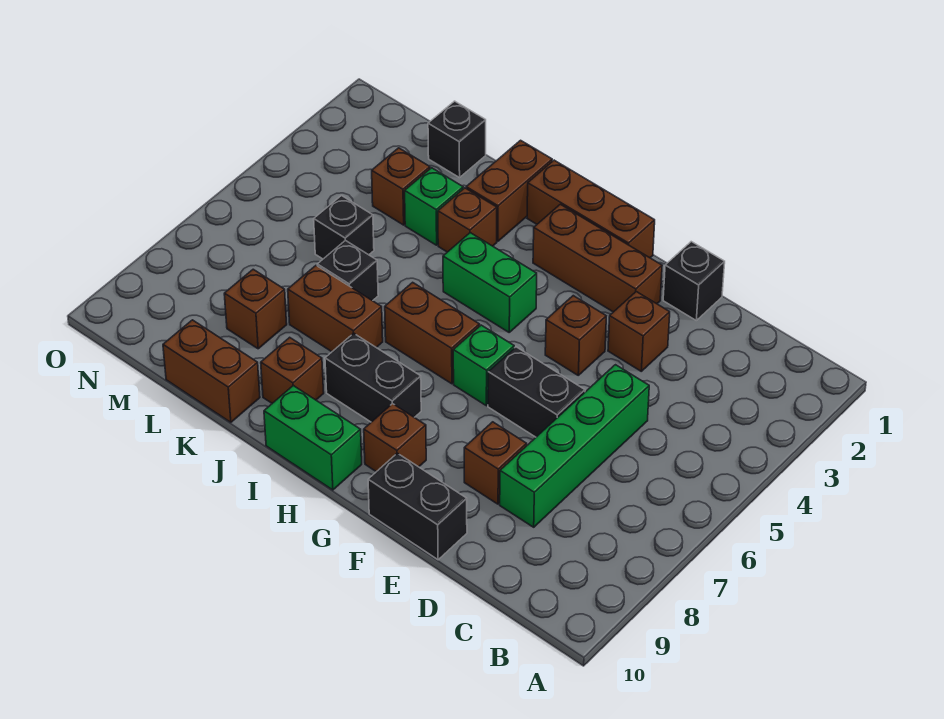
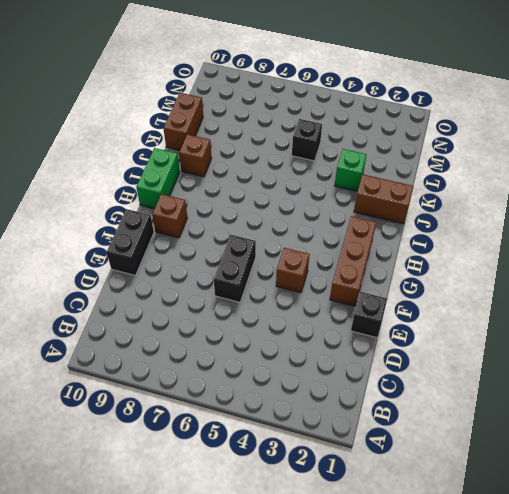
none -> green brick D5:D8 level 1
none -> brown brick E3 level 1
none -> brown brick E8 level 1

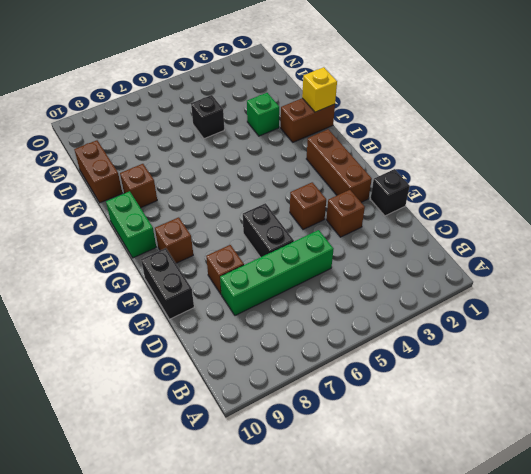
yellow brick J1 level 2 -> none
none -> brown brick G1:I1 level 1
none -> green brick G6 level 1
none -> green brick H4:I4 level 1

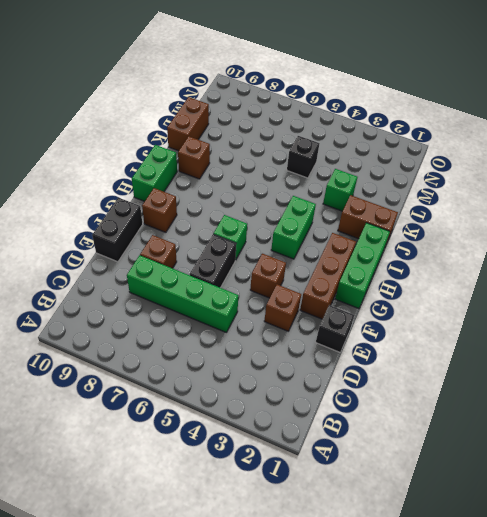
green brick G1:I1 level 1 -> brown brick G1:I1 level 1
none -> brown brick H6:I6 level 1
none -> black brick H8:I8 level 1
none -> brown brick J3 level 1

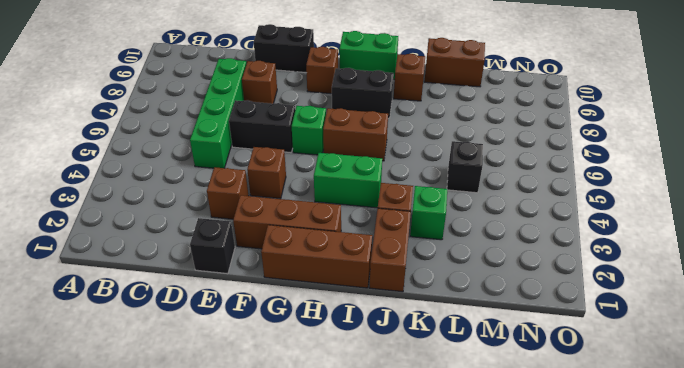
none -> brown brick J7:K7 level 1
none -> black brick K6 level 1
none -> black brick L1 level 1

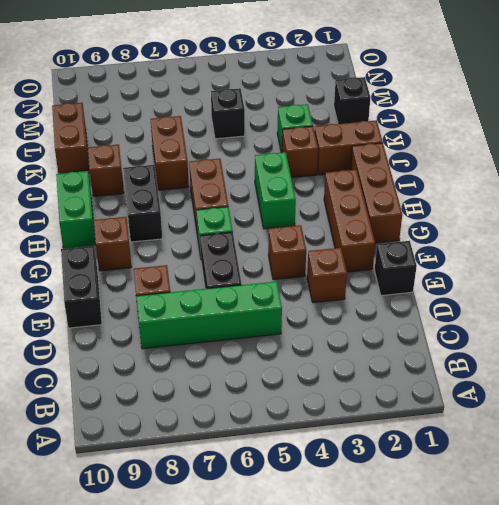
none -> black brick K6 level 1
none -> brown brick L3 level 1
none -> brown brick L8 level 1

